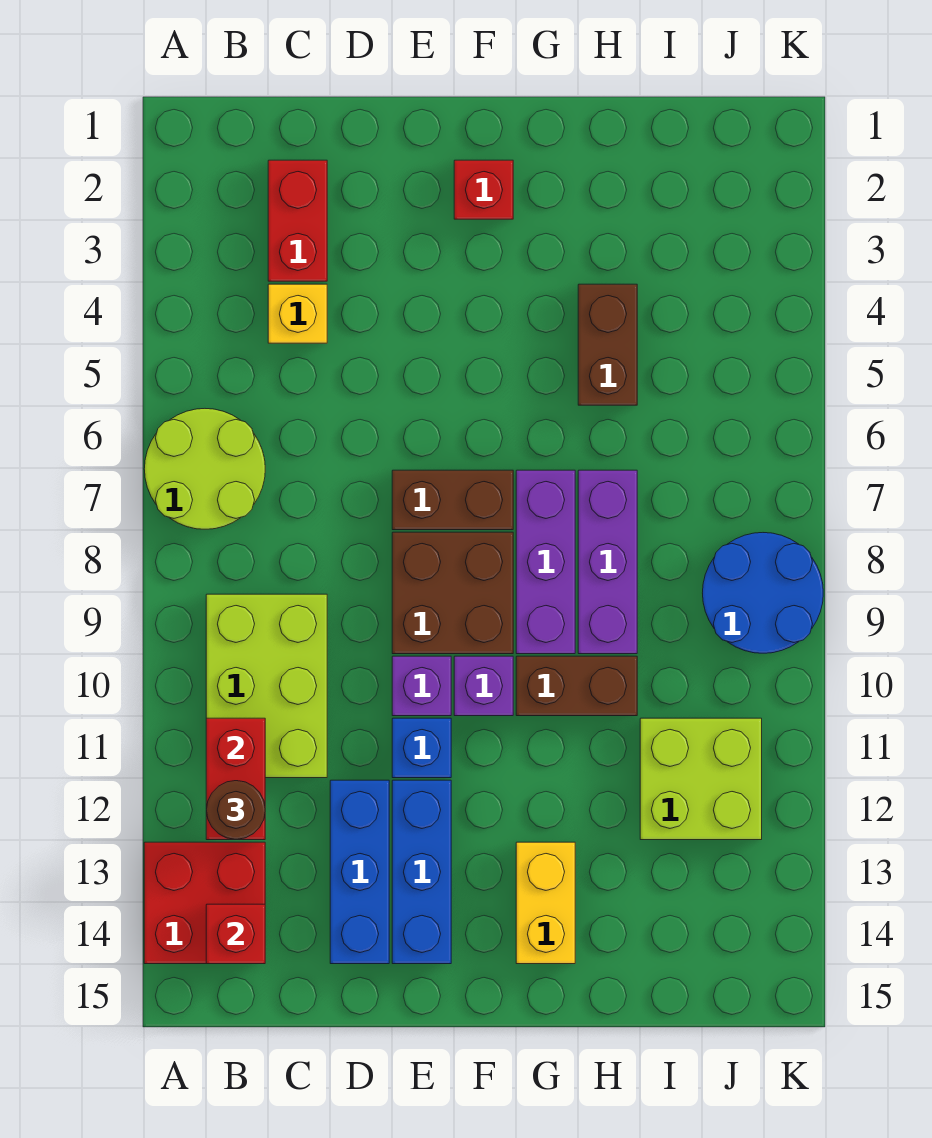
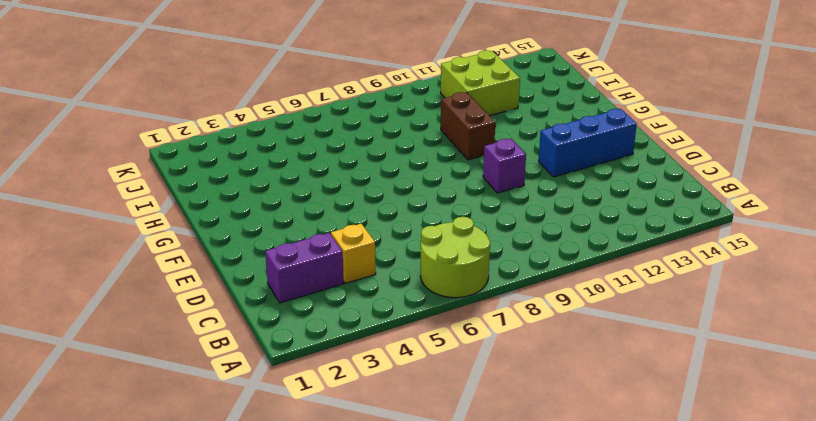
purple brick C2:C3 level 1 -> red brick C2:C3 level 1
none -> red brick A13:B14 level 1
none -> lime brick B9:C11 level 1
none -> blue brick D12:D14 level 1

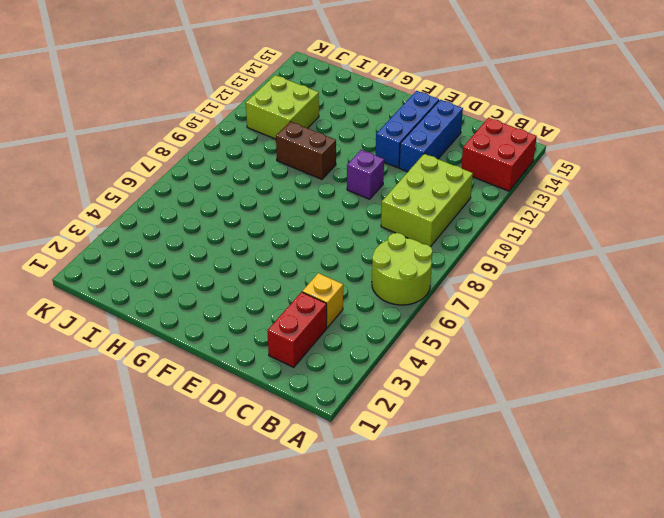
none -> brown brick E7:F7 level 1
none -> brown brick E8:F9 level 1
none -> blue brick E11 level 1

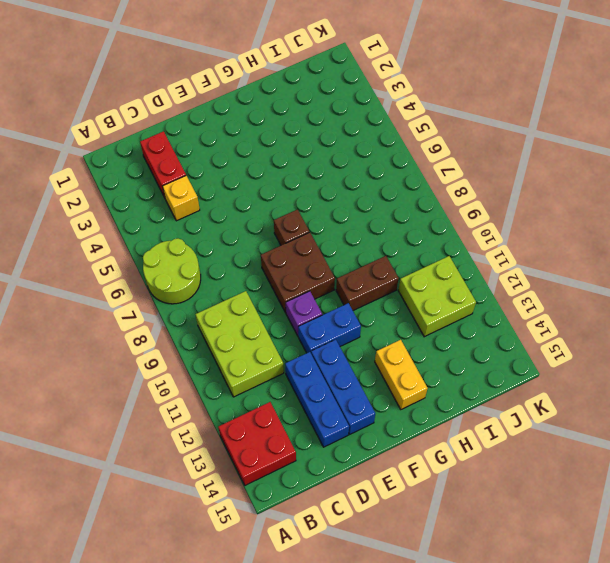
blue brick E11:F11 level 1 -> blue brick E11 level 1
brown brick F7 level 1 -> brown brick E7:F7 level 1
none -> red brick F2 level 1
none -> purple brick F10 level 1
none -> purple brick G7:G9 level 1

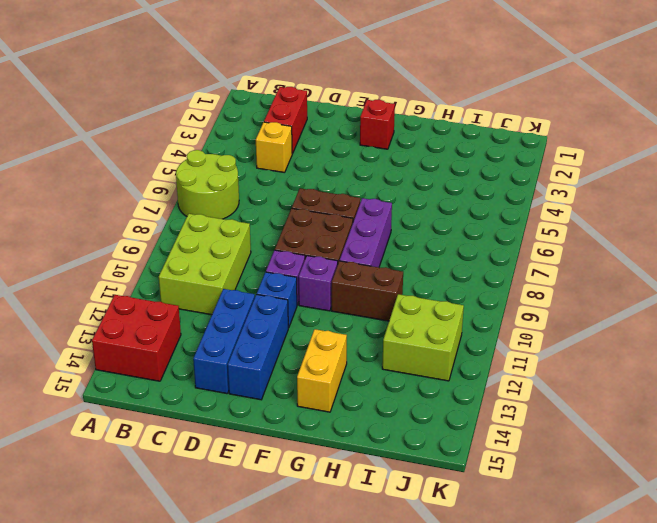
none -> brown brick H4:H5 level 1
none -> purple brick H7:H9 level 1
none -> blue round brick J8:K9 level 1

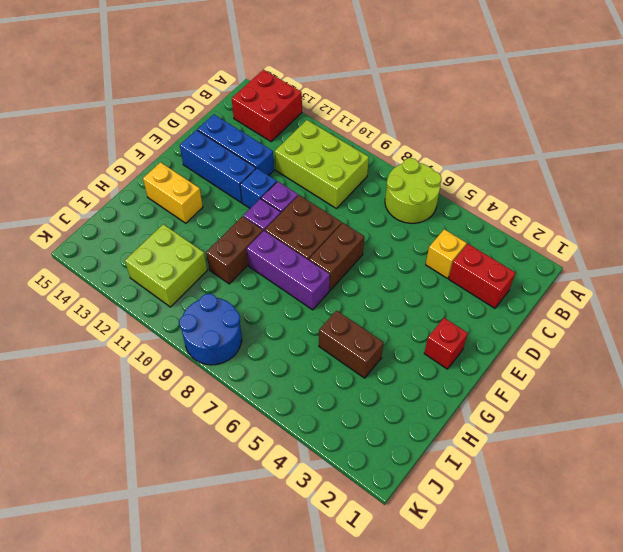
none -> purple brick H7:H9 level 1
none -> red brick B11:B12 level 2
none -> red brick B14 level 2

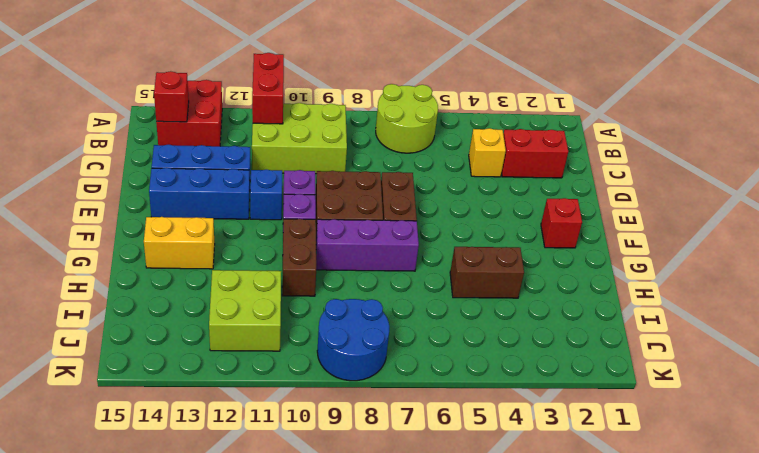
red brick A11:B11 level 2 -> red brick B11:B12 level 2
none -> purple brick H7:H9 level 1
none -> brown round brick B12 level 3

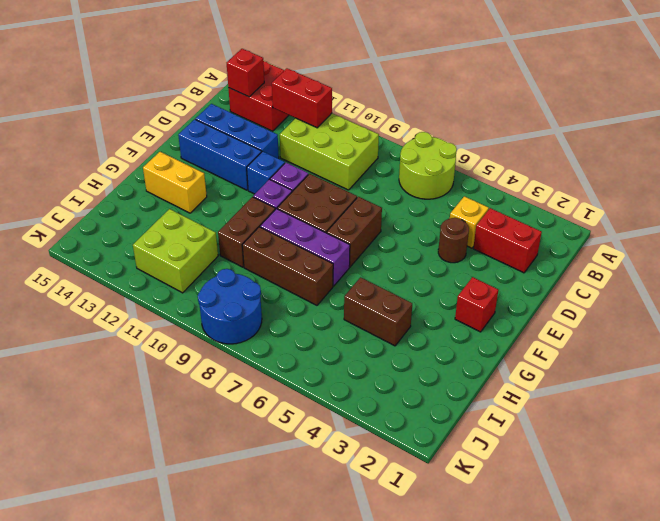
brown round brick D4 level 1 -> brown round brick B12 level 3
brown brick H7:H9 level 1 -> purple brick H7:H9 level 1

